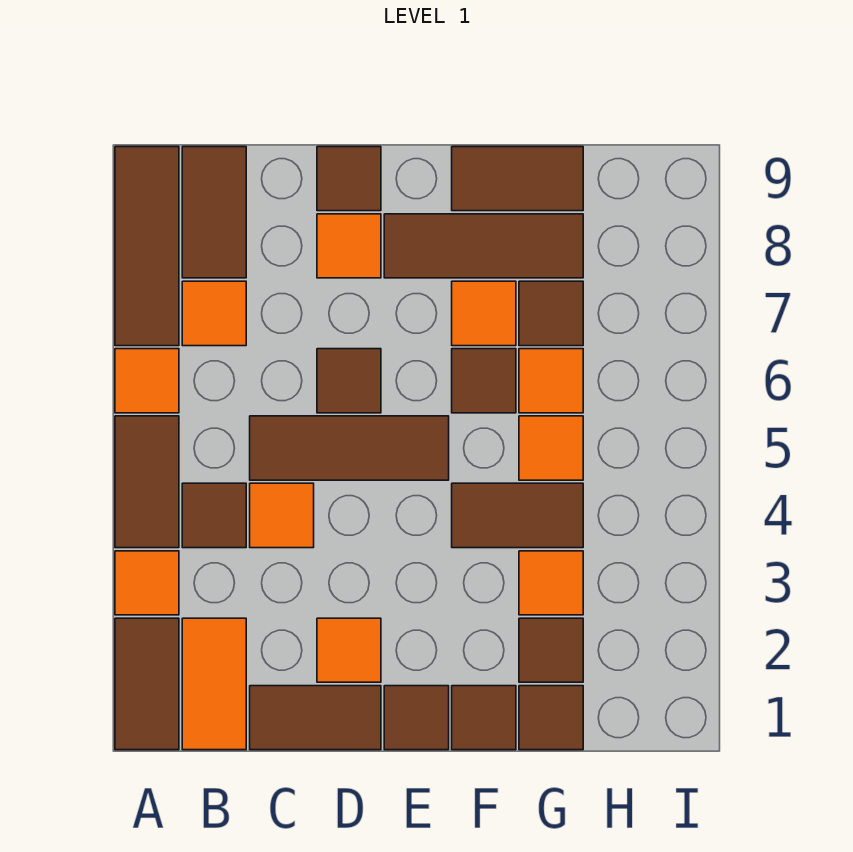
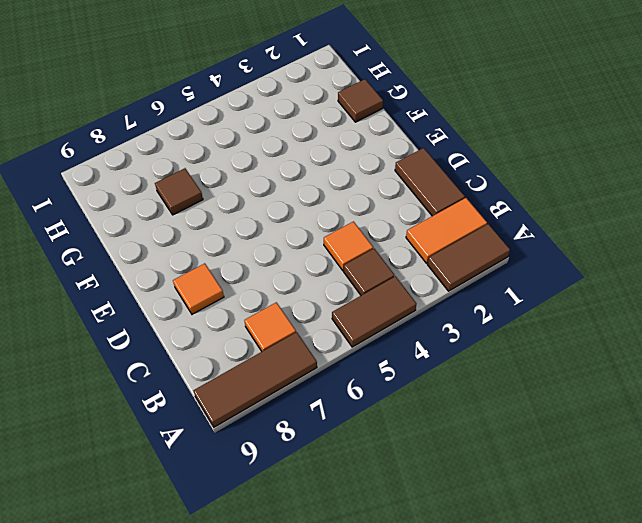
none -> orange tile A3 level 1
none -> orange tile A6 level 1
none -> brown tile B8:B9 level 1

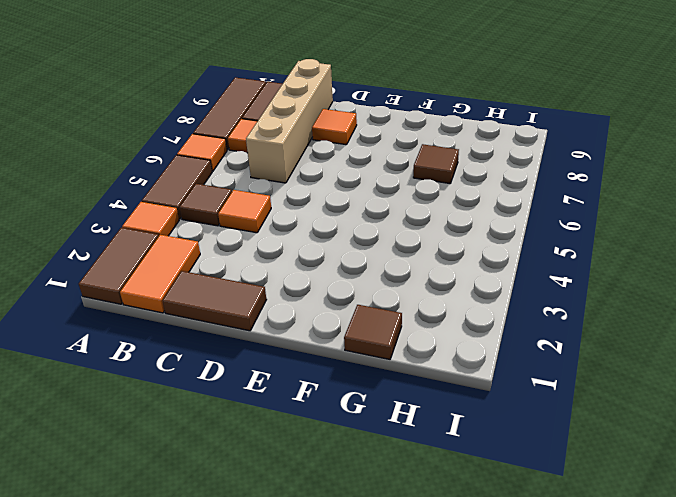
tan brick C6:C9 level 1 -> none
none -> brown tile C5:E5 level 1
none -> orange tile D2 level 1
none -> brown tile D6 level 1

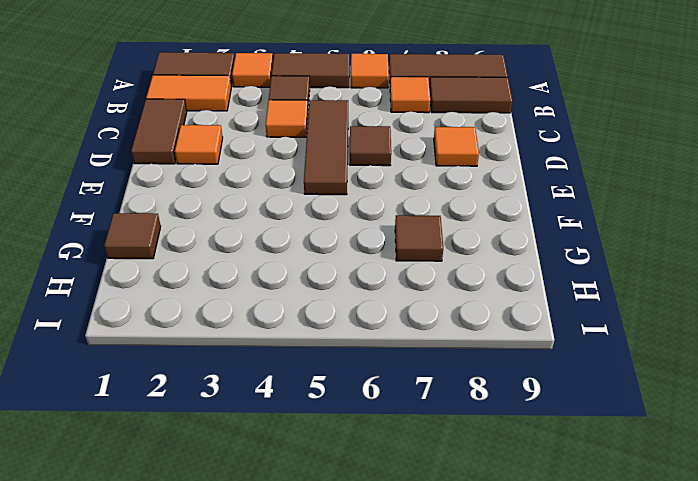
none -> brown tile D9 level 1
none -> brown tile E1 level 1
none -> brown tile E8:G8 level 1

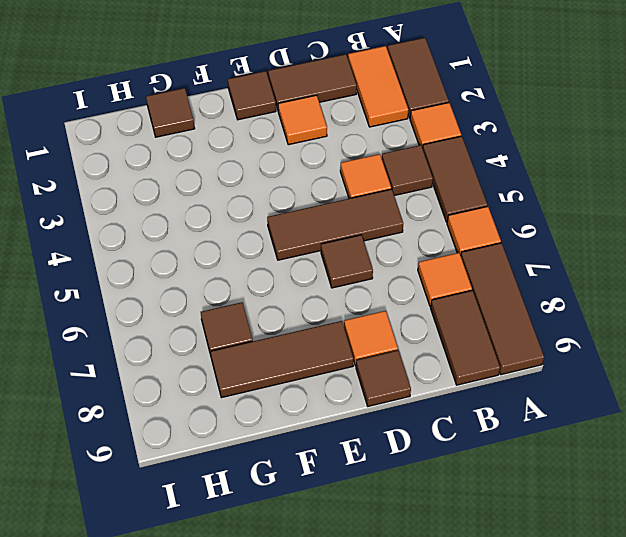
none -> brown tile F1 level 1
none -> brown tile F4:G4 level 1
none -> brown tile F6 level 1

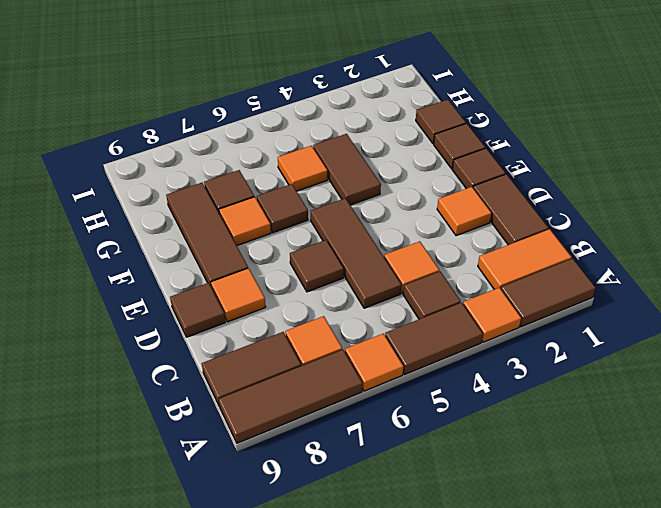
none -> brown tile F9:G9 level 1
none -> brown tile G2 level 1
none -> orange tile G3 level 1

